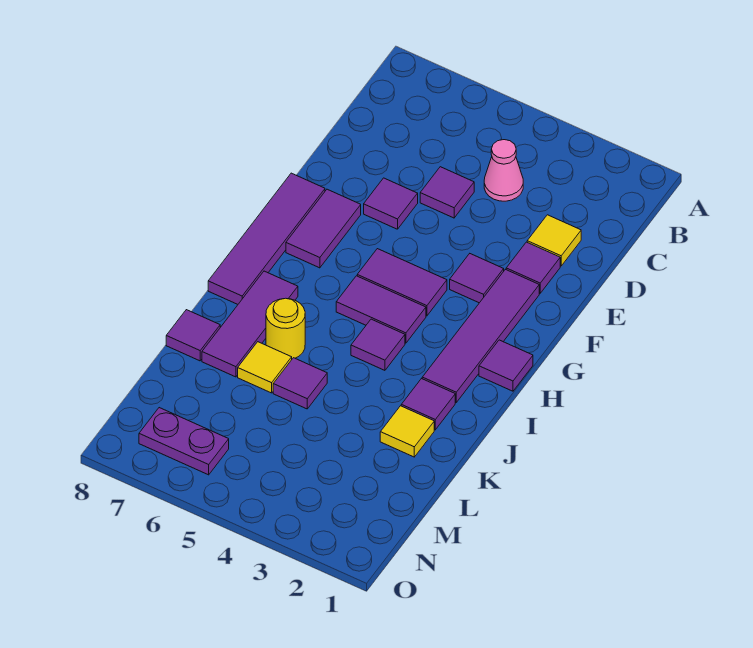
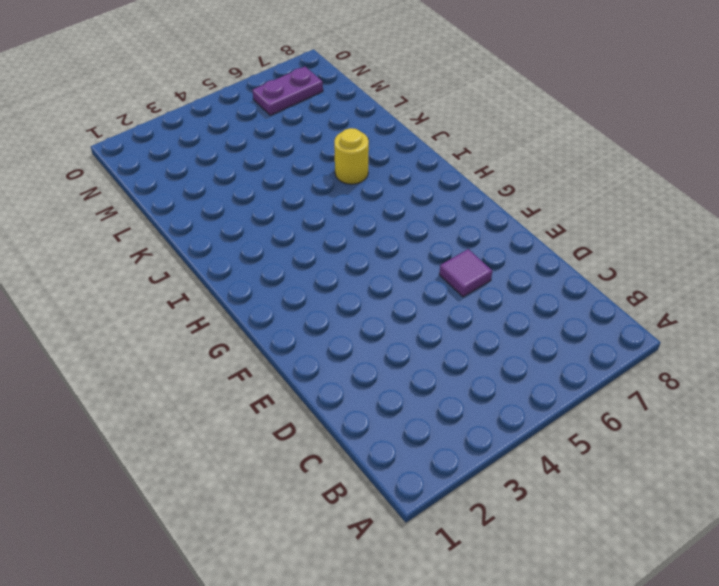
none -> pink cone C4 level 1
none -> yellow tile D2 level 1
none -> purple tile D5 level 1

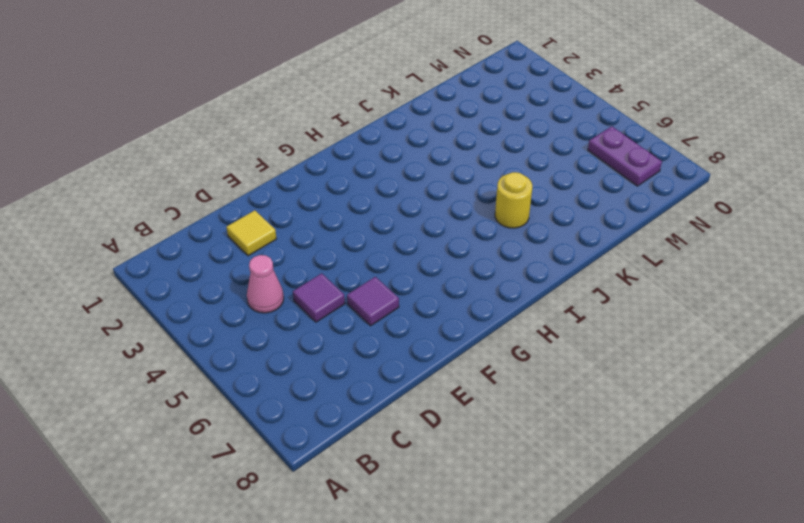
none -> purple tile E2 level 1
none -> purple tile F2:I2 level 1
none -> purple tile F3 level 1

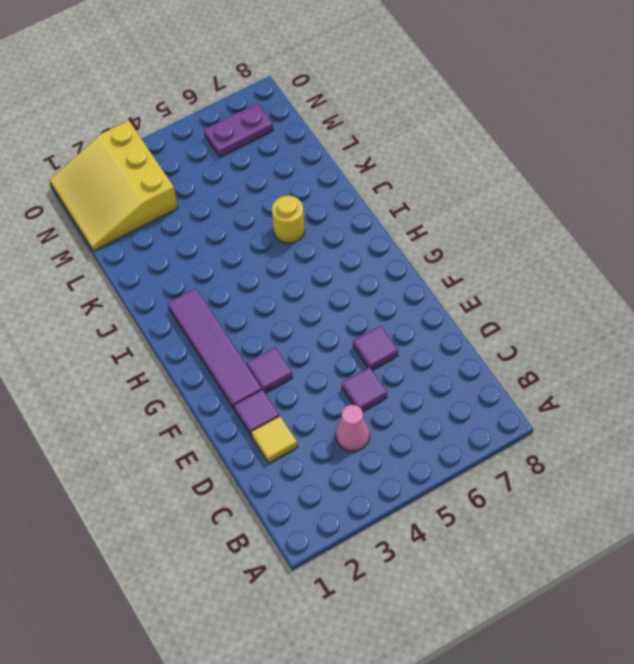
yellow slope M1:O3 level 1 top 3 -> none
none -> purple tile F7:G7 level 1
none -> purple tile F8:I8 level 1
none -> purple tile G4:G5 level 1

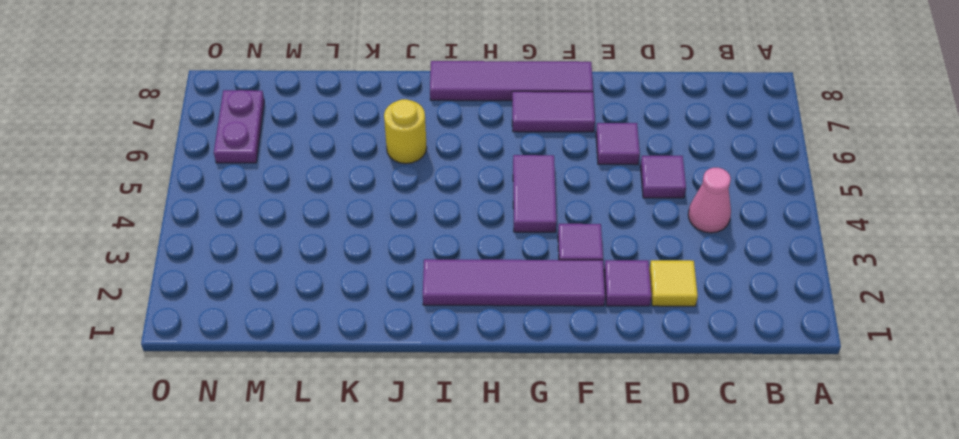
none -> purple tile H1 level 1
none -> purple tile H4:H5 level 1
none -> purple tile I4 level 1

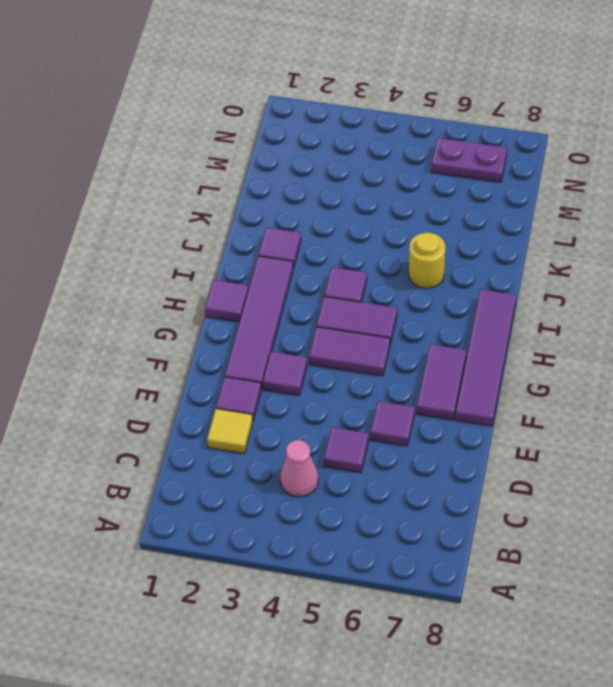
none -> purple tile I7:K7 level 1
none -> yellow tile K2 level 1
none -> purple tile K5 level 1

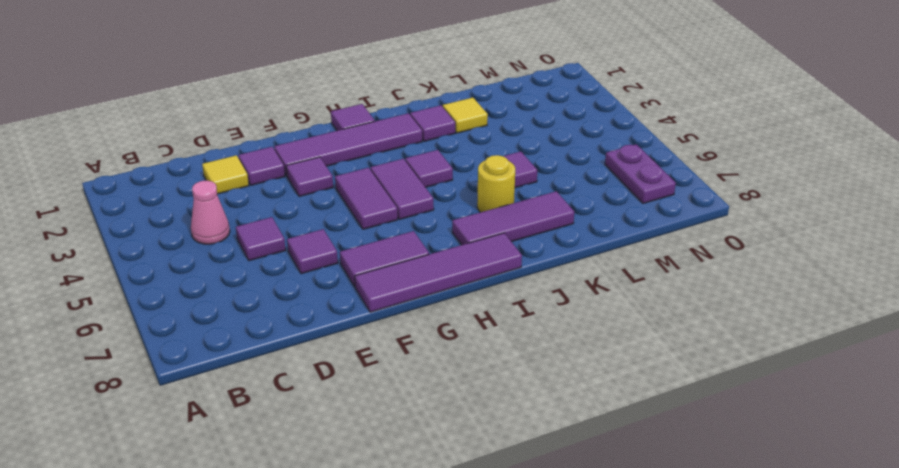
none -> yellow tile K6 level 1
none -> purple tile K8 level 1

